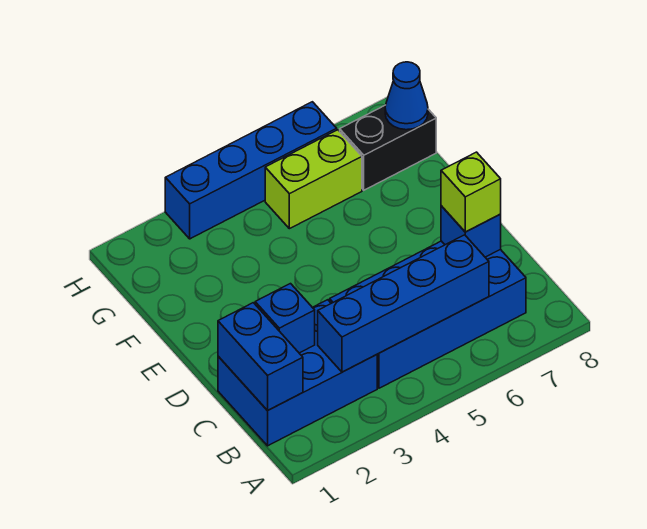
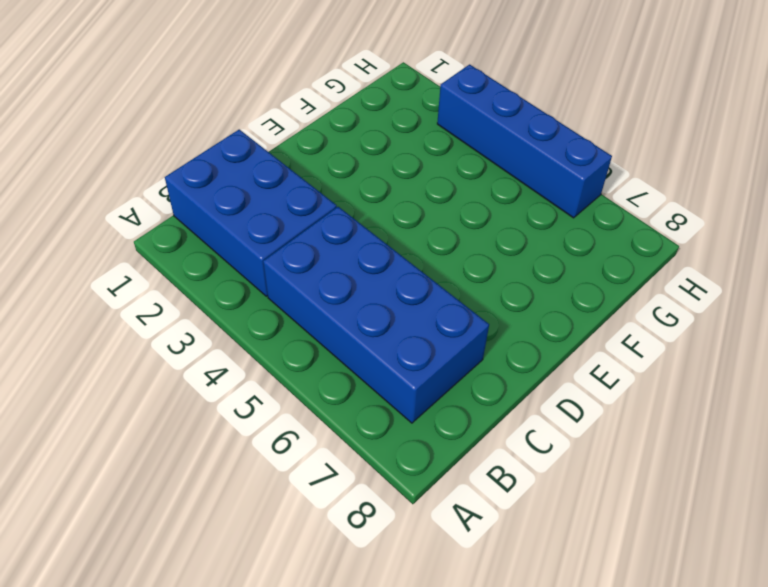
none -> lime brick G5:G6 level 1
none -> black brick G7:G8 level 1

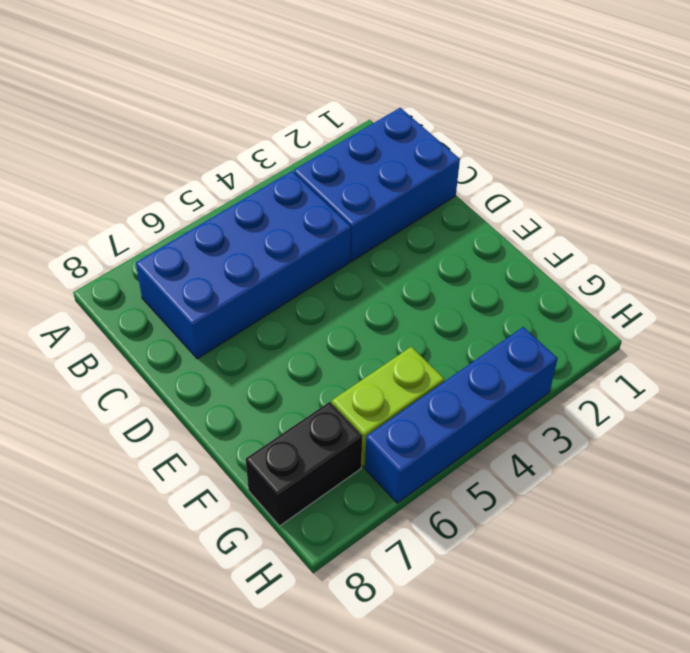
none -> blue brick B1:C1 level 2
none -> blue brick B3:B6 level 2

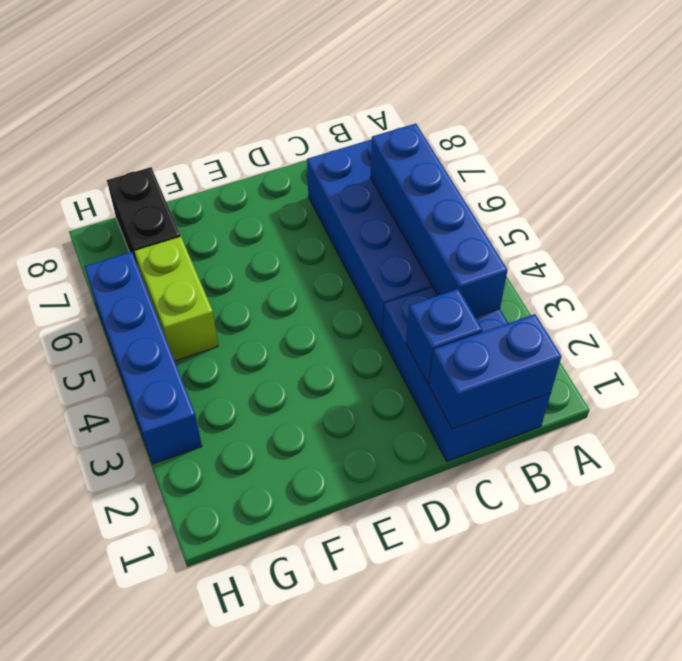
none -> blue brick C7 level 2
none -> blue cone G8 level 2

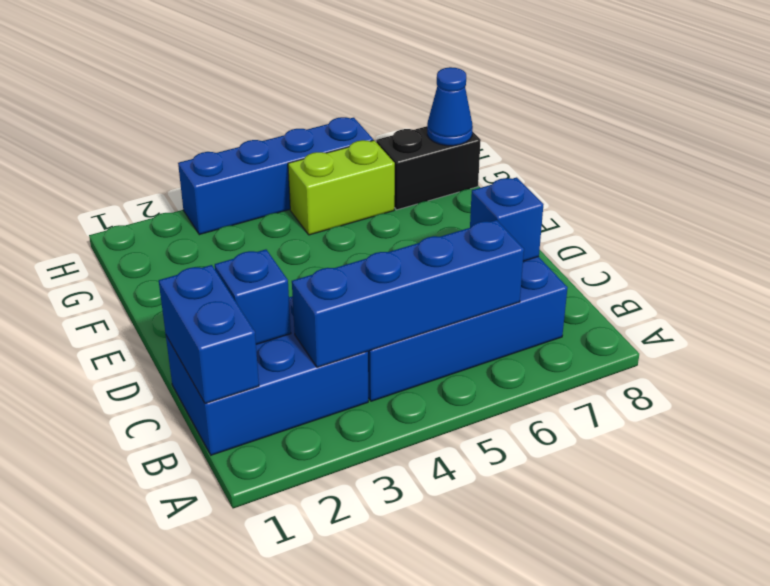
none -> lime brick C7 level 3

